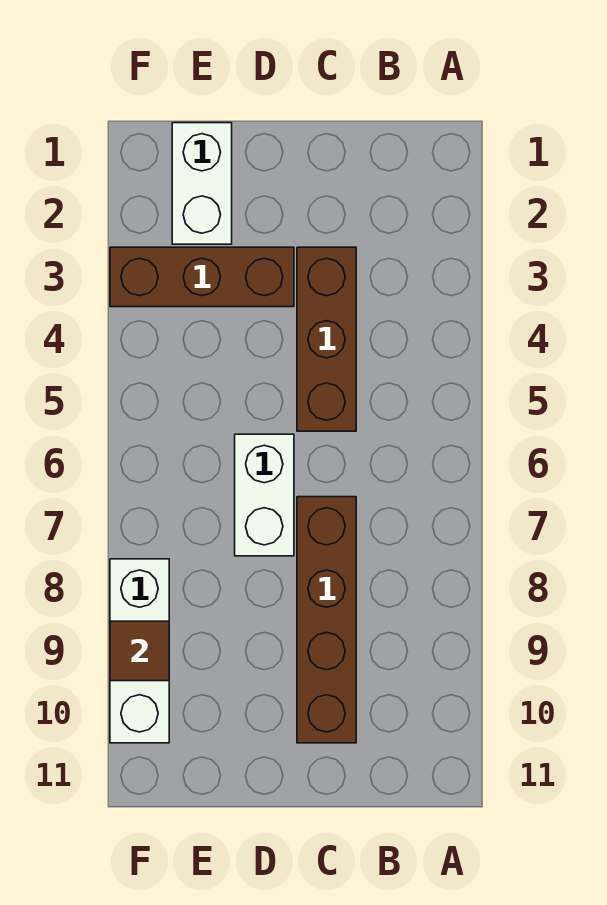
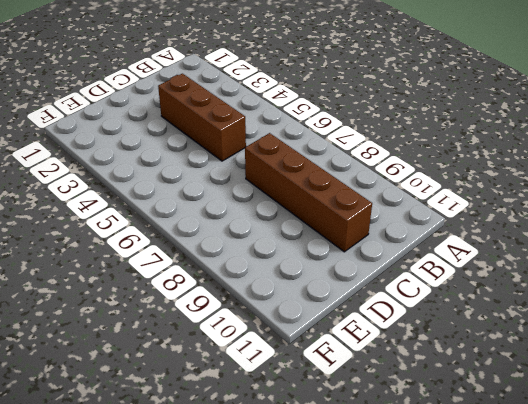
none -> brown brick D3:F3 level 1
none -> white brick D6:D7 level 1

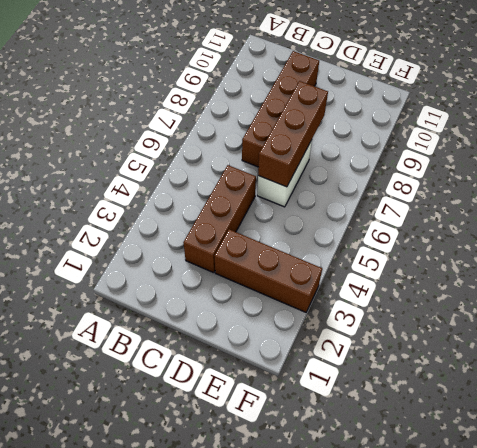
brown brick D6:D8 level 2 -> none
none -> white brick E1:E2 level 1
none -> white brick F8:F10 level 1

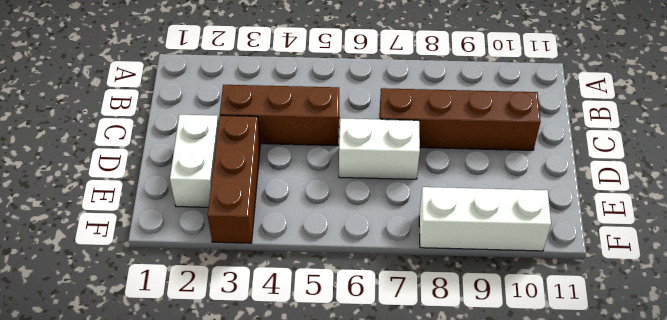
white brick D2:E2 level 1 -> white brick E1:E2 level 1
none -> brown tile F9 level 2

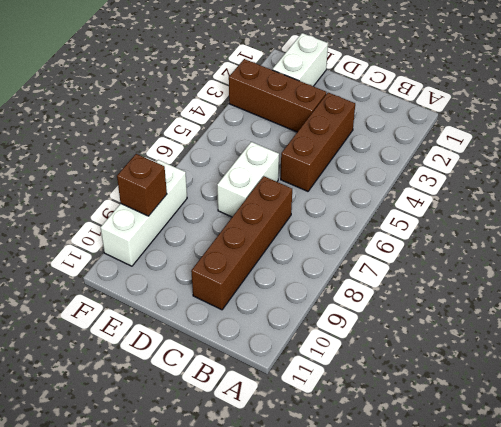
brown brick F9 level 2 -> brown tile F9 level 2

